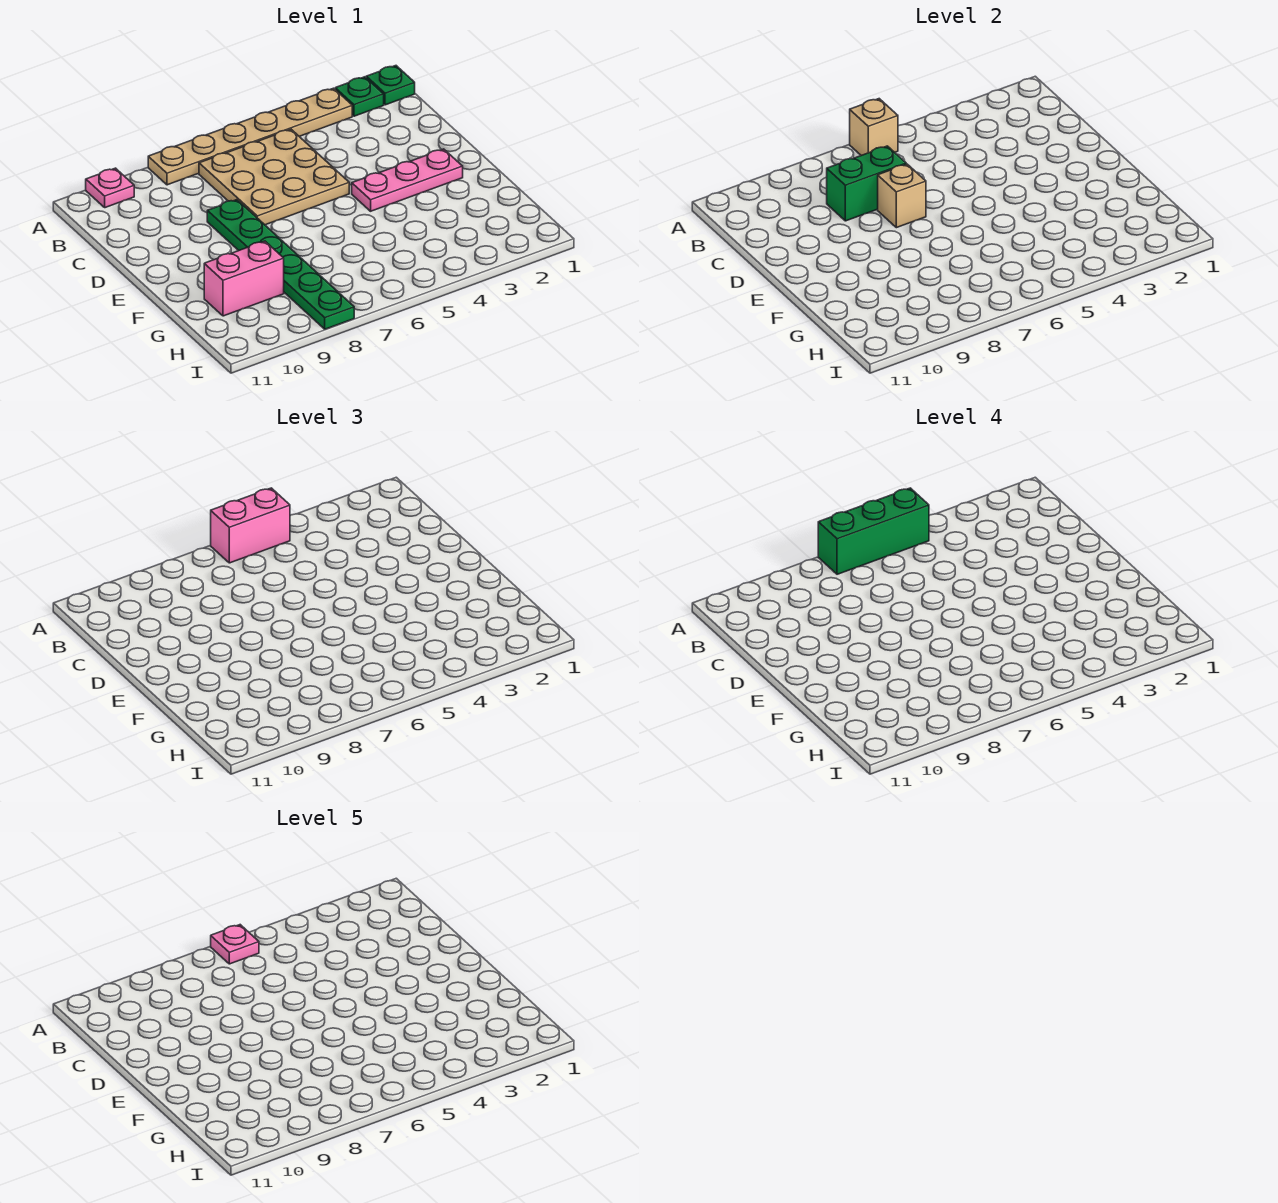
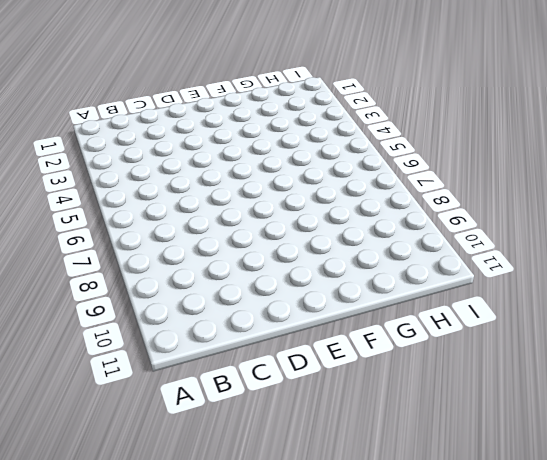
none -> green plate A1 level 1
none -> green plate A2 level 1
none -> tan plate A3:A8 level 1

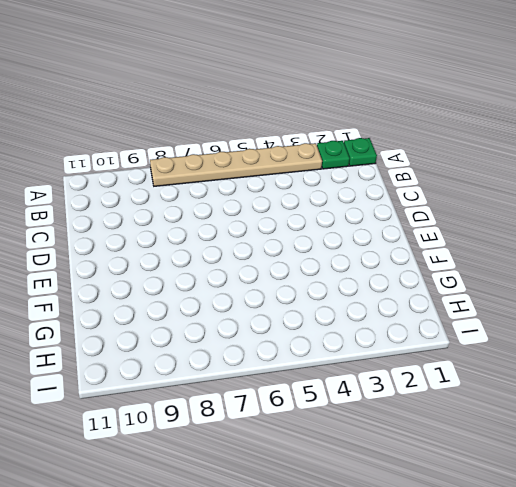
none -> pink plate A10 level 1
none -> tan plate B5:D7 level 1
none -> green plate D8:I8 level 1

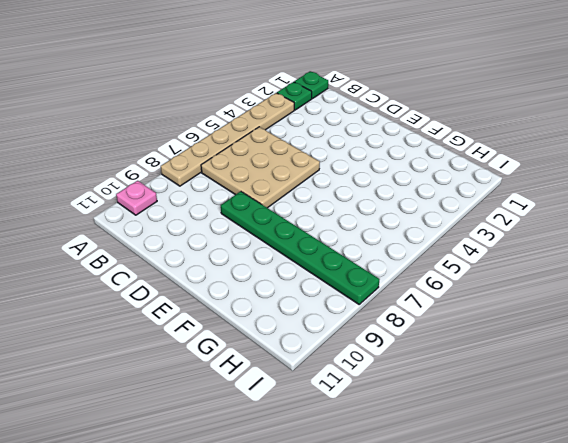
none -> pink plate E2:E4 level 1
none -> pink brick G9:G10 level 1
none -> tan brick A6 level 2

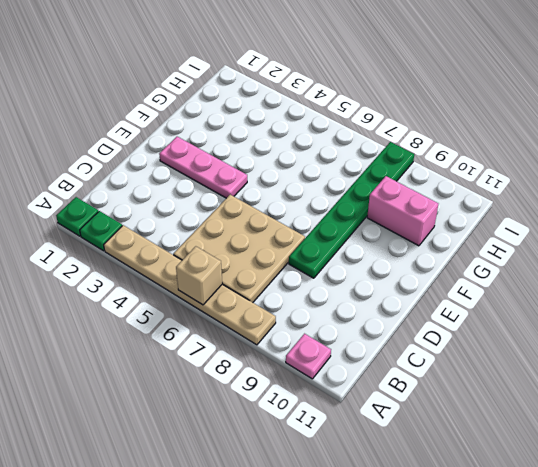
none -> green brick C7:C8 level 2
none -> tan brick D7 level 2
none -> pink brick A5:A6 level 3

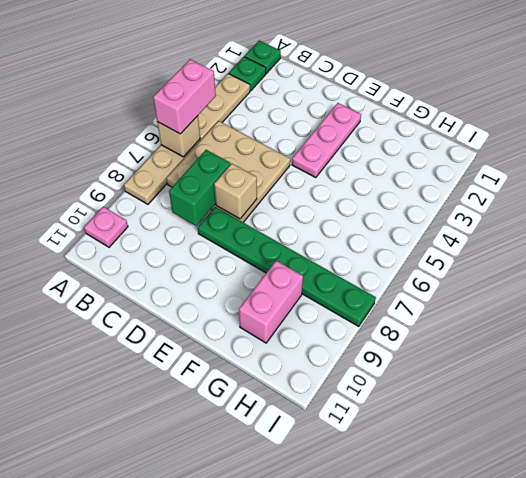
none -> green brick A5:A7 level 4
none -> pink plate A6 level 5

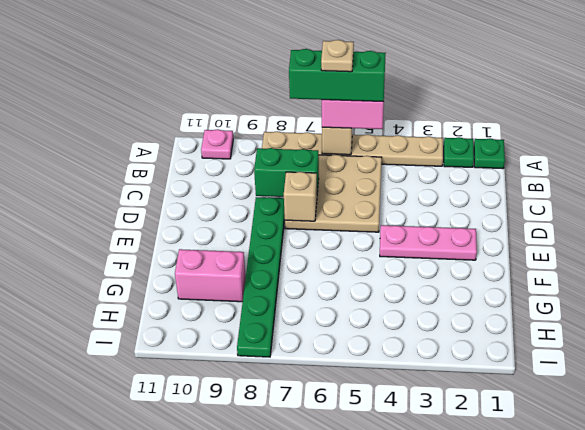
tan plate A6 level 5 -> pink plate A6 level 5

